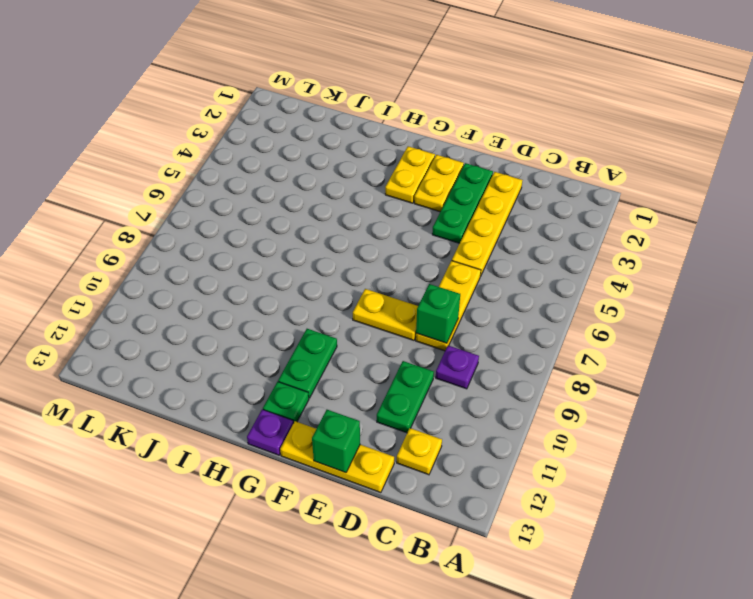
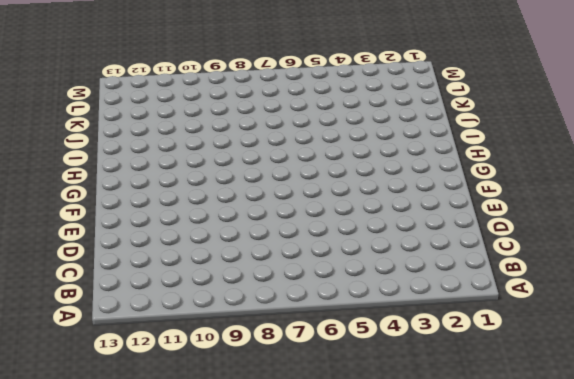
none -> purple plate C9 level 1
none -> yellow plate C12 level 1
none -> yellow plate D2:D5 level 1

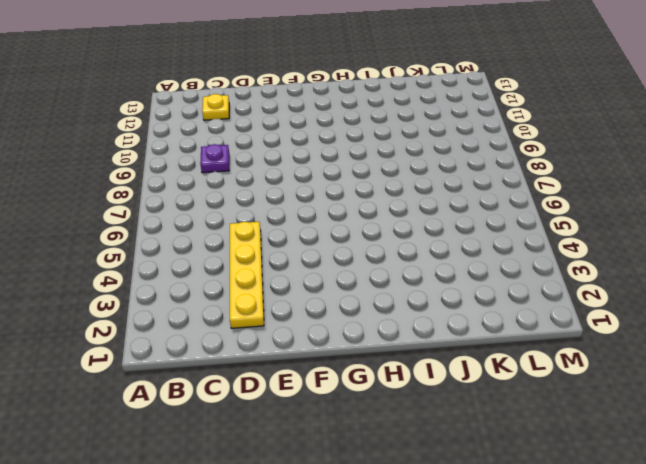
none -> yellow plate D6:D8 level 1
none -> green plate D10:D11 level 1
none -> yellow plate D13:F13 level 1

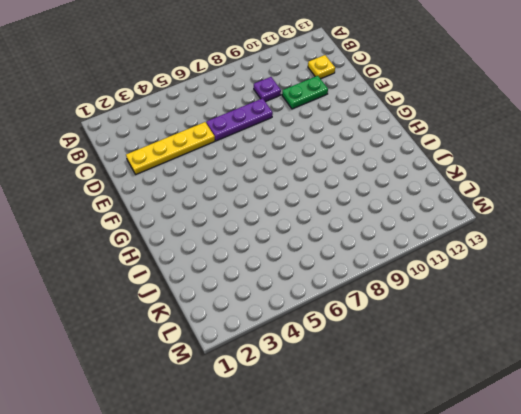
purple plate D6:D8 level 1 -> yellow plate D6:D8 level 1
none -> yellow plate D13:F13 level 1
none -> green plate E2:E4 level 1
none -> yellow plate E8:F8 level 1

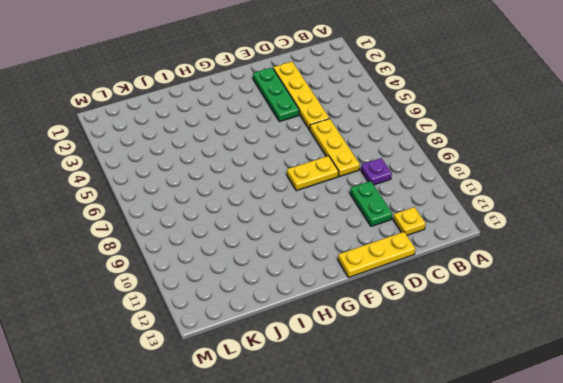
none -> yellow plate F2:F3 level 1
none -> yellow plate G2:G3 level 1
none -> green plate G10:G11 level 1

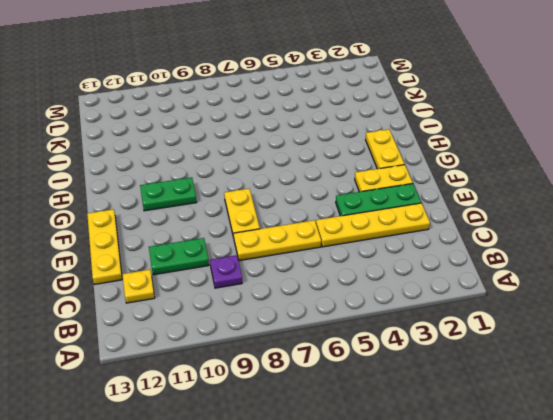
yellow plate G2:H2 level 1 -> yellow plate G2:G3 level 1
none -> green plate G12 level 1
none -> purple plate G13 level 1
none -> green brick D8 level 2

